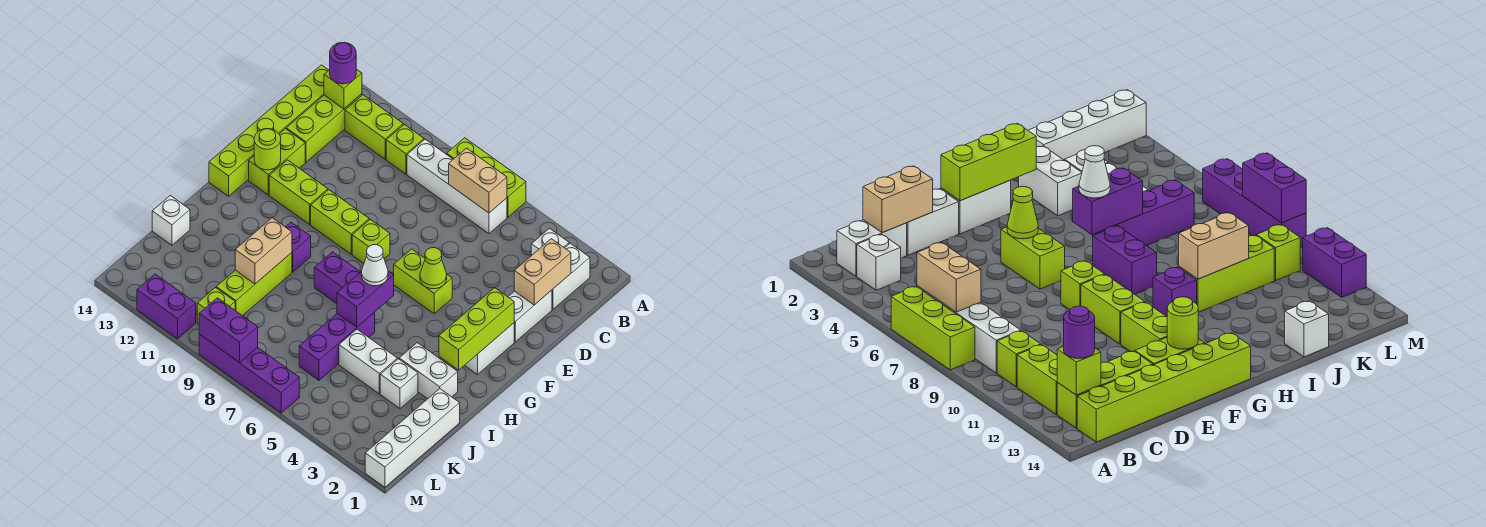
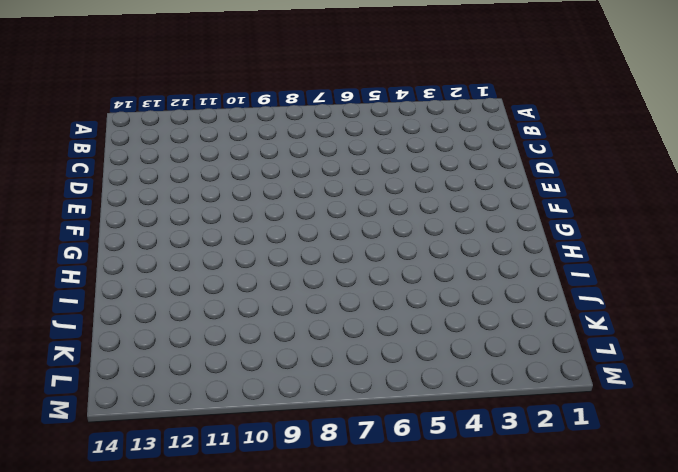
none -> lime brick A6:A8 level 1
none -> white brick B2:C2 level 1
none -> white brick B3 level 1
none -> white brick B6:B9 level 1

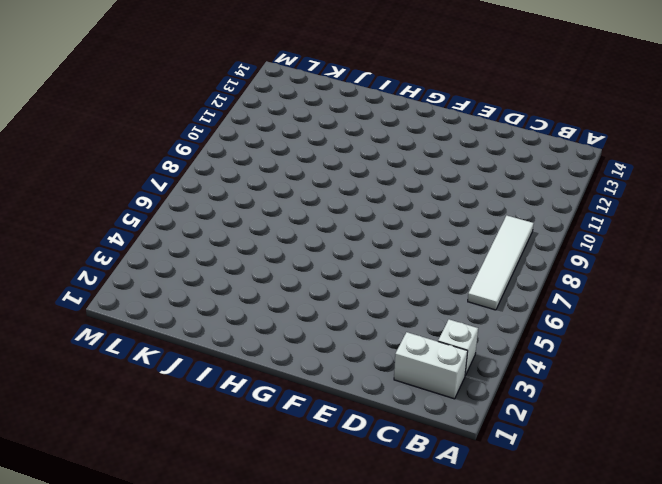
white tile B6:B9 level 1 -> white brick B6:B9 level 1
none -> lime brick A6:A8 level 1
none -> lime brick B10 level 1
none -> lime brick B11:B12 level 1
none -> lime brick B13:D13 level 1

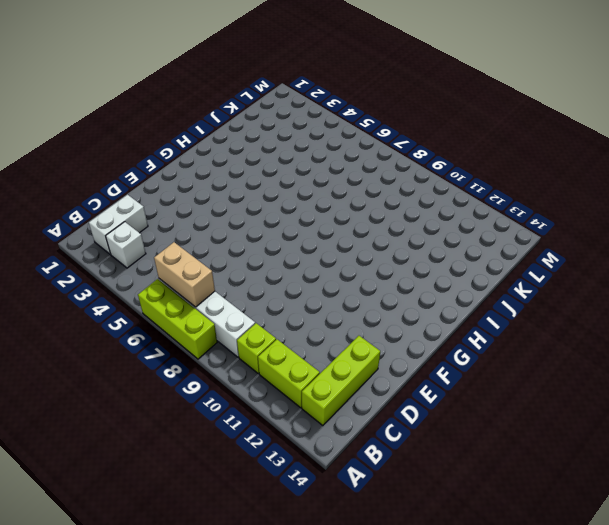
none -> lime brick B14:G14 level 1
none -> white brick D2:E2 level 1
none -> lime brick E13:F13 level 1
none -> white brick F2:G2 level 1

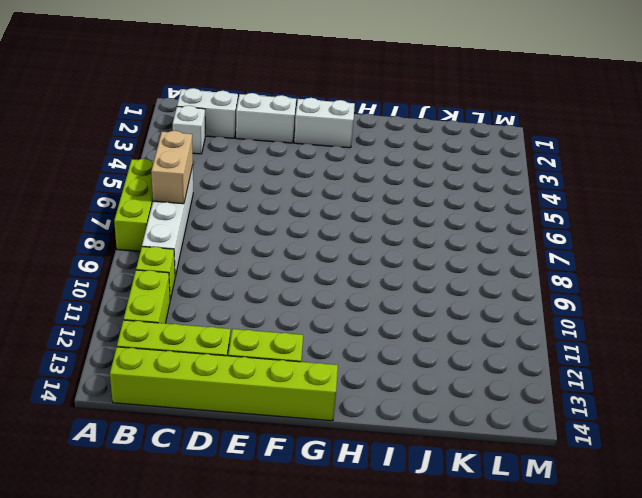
none -> lime brick F5:F6 level 1
none -> lime brick F8 level 1
none -> lime brick F9:F10 level 1
none -> lime brick F11:F12 level 1

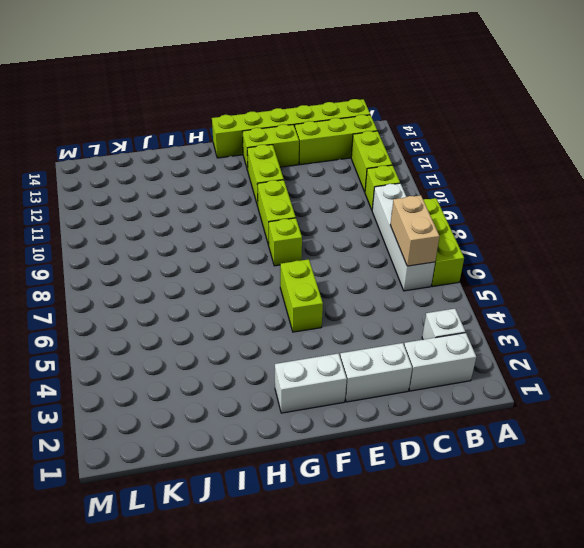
none -> purple brick H7:H8 level 1
none -> purple brick H10 level 1
none -> white brick I2:I3 level 1
none -> purple brick I6:K6 level 1

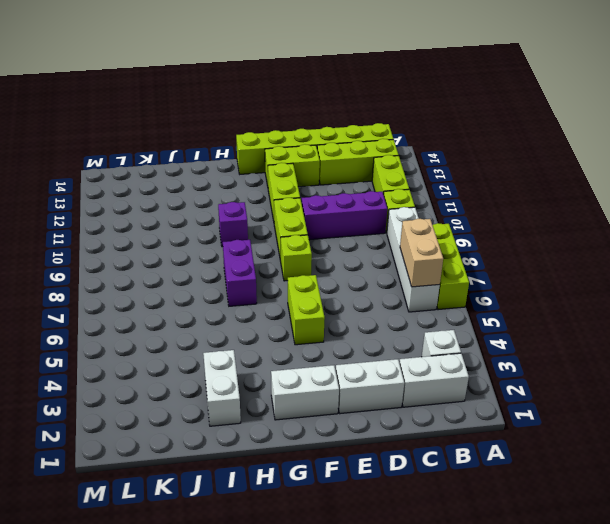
purple brick C10:E10 level 1 -> purple brick I6:K6 level 1
none -> lime brick I10:K10 level 1
none -> white brick J1:M1 level 1
none -> white brick J3 level 1
none -> white brick J4:J5 level 1

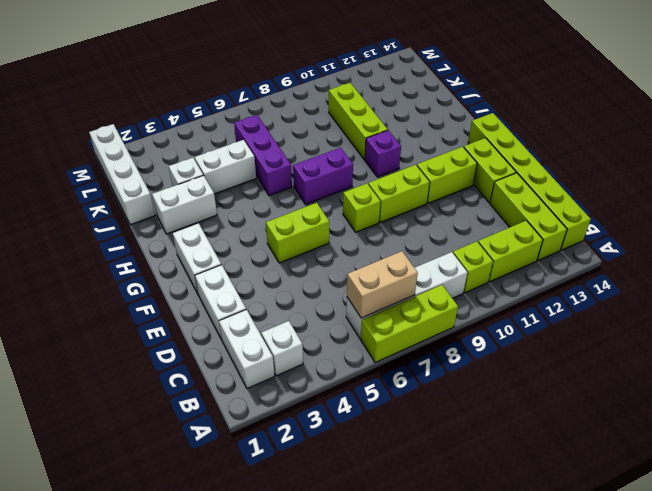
none -> white brick J14 level 1
none -> lime brick L10 level 1
none -> purple brick M6:M9 level 1
none -> purple brick M11:M12 level 1

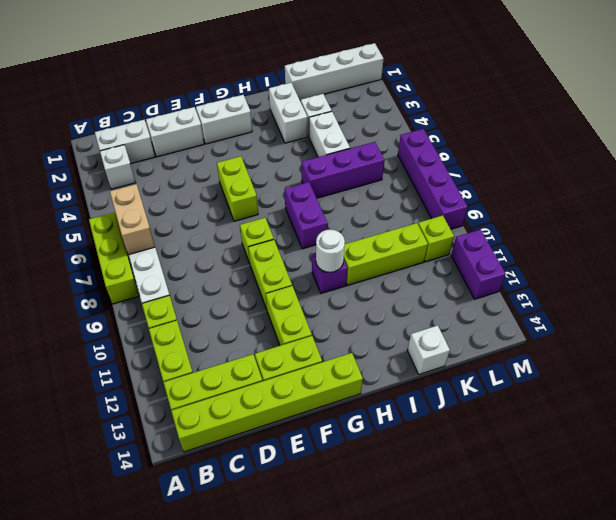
white round brick H10 level 2 -> none
none -> lime brick B13 level 2
none -> tan brick C2:D2 level 2
none -> lime brick F2:H2 level 2
none -> lime cone F5 level 2

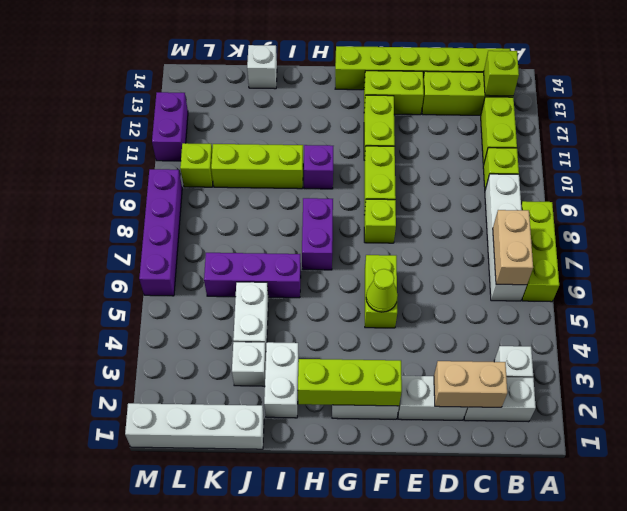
none -> lime round brick F13 level 2
none -> purple brick H6:I6 level 2
none -> tan brick I10:J10 level 2
none -> purple brick M8:M9 level 2

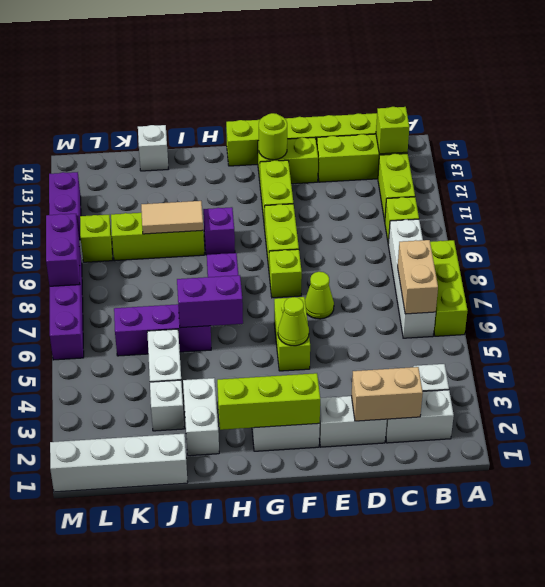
lime cone E7 level 1 -> none
tan tile I10:J10 level 2 -> tan brick I10:J10 level 2
none -> purple round brick B13 level 3
none -> white cone H6 level 3

